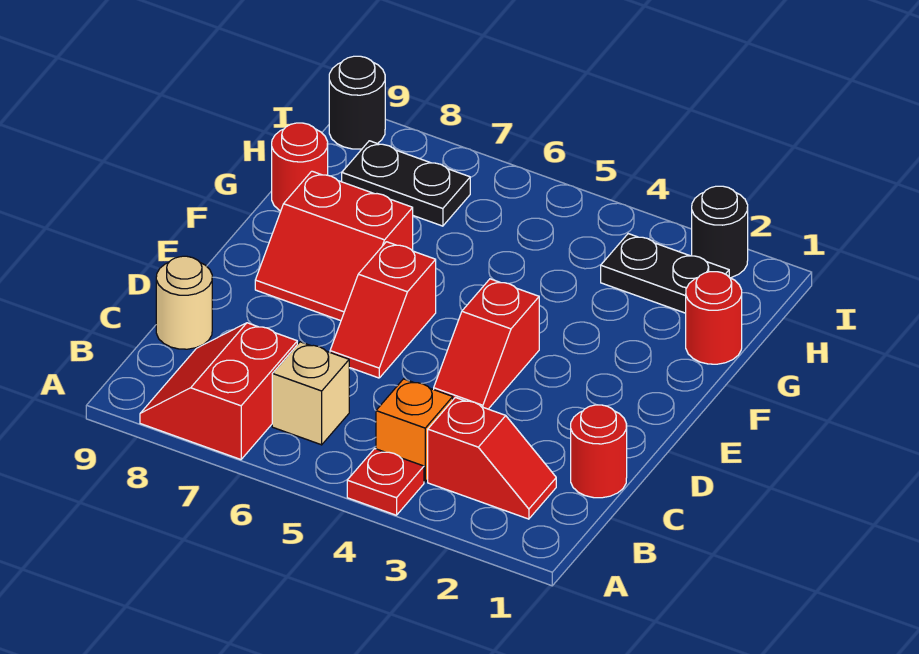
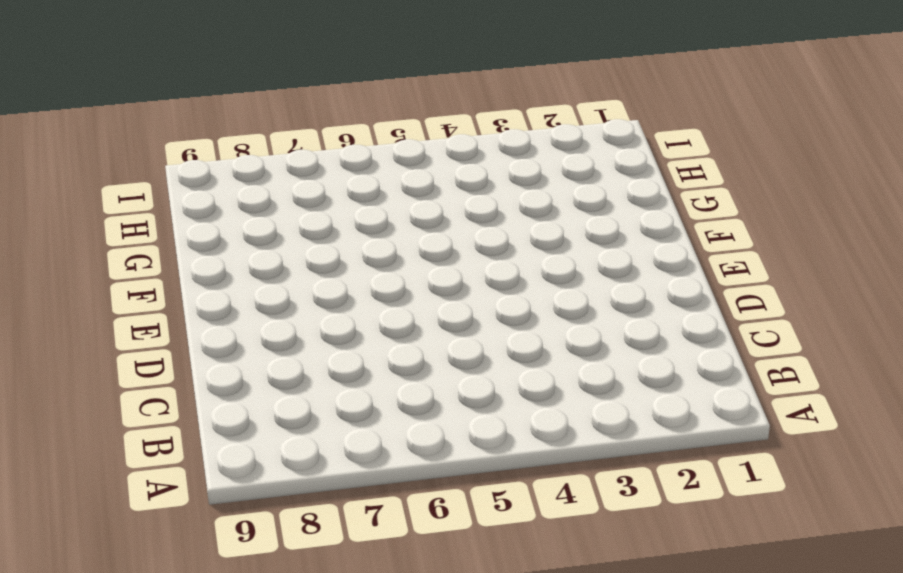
none -> red plate A4 level 1
none -> red slope A7:B8 level 1 top 7
none -> red slope B2:B3 level 1 top 3

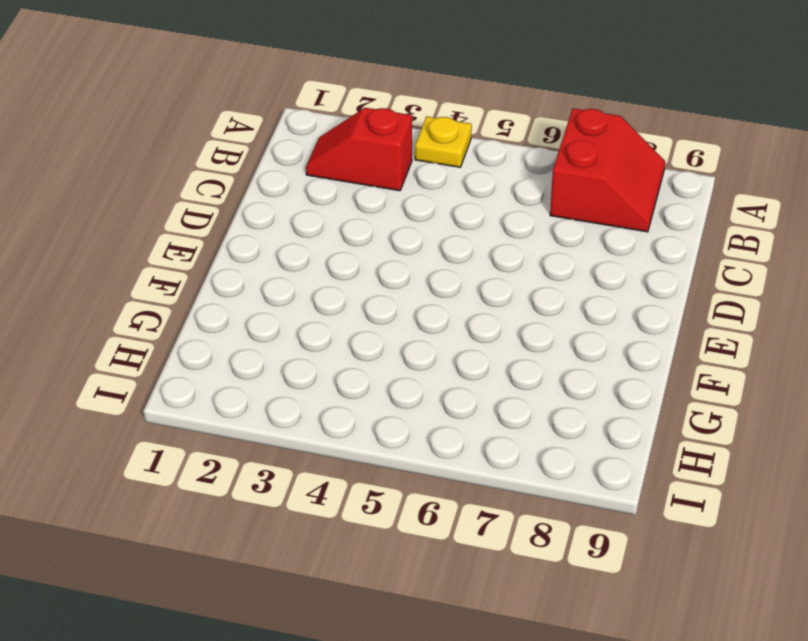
yellow plate A4 level 1 -> red plate A4 level 1
none -> orange brick B4 level 1
none -> tan brick B6 level 1
none -> red round brick C1 level 1

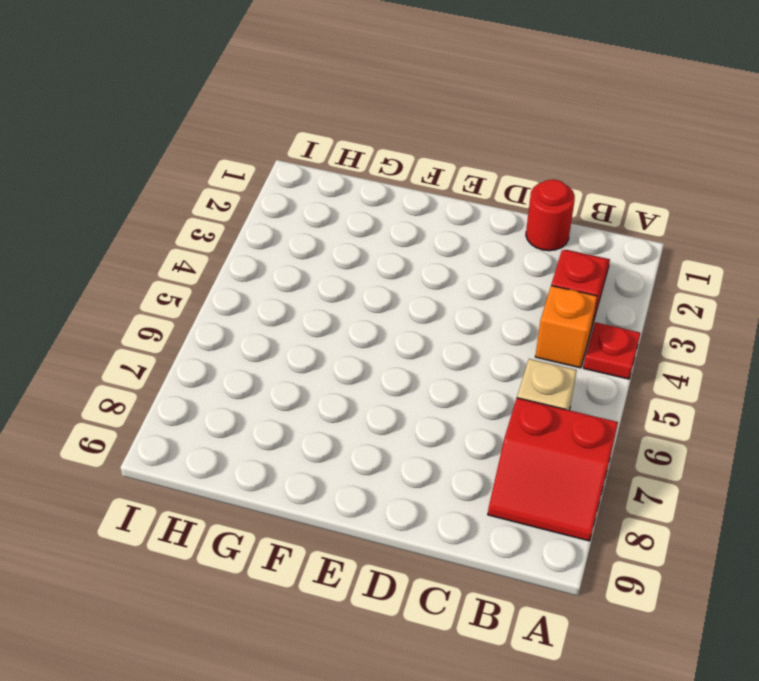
none -> tan round brick C9 level 1
none -> red slope D4:E4 level 1 top E
none -> red slope D6:E6 level 1 top E

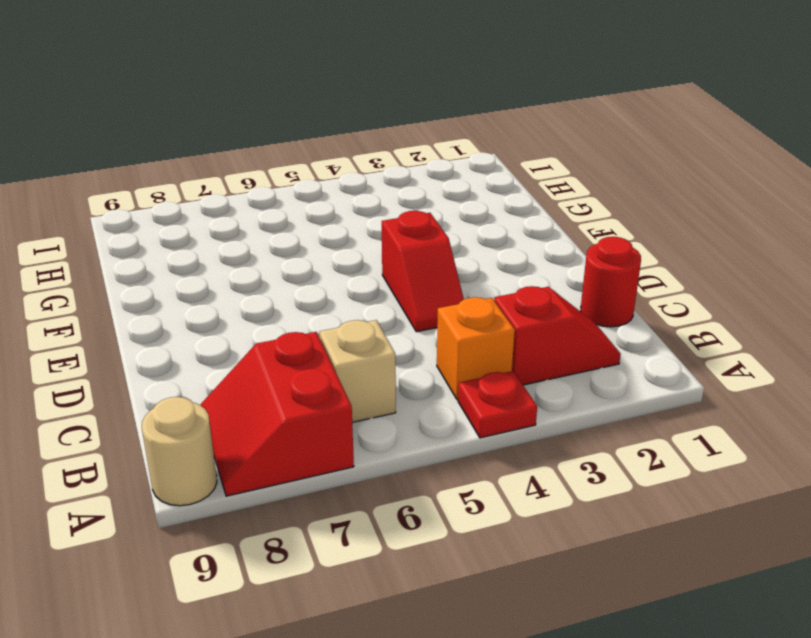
tan round brick A9 level 1 -> tan round brick C9 level 1
none -> red slope D6:E6 level 1 top E
none -> red slope E7:F8 level 1 top F
none -> red round brick G1 level 1

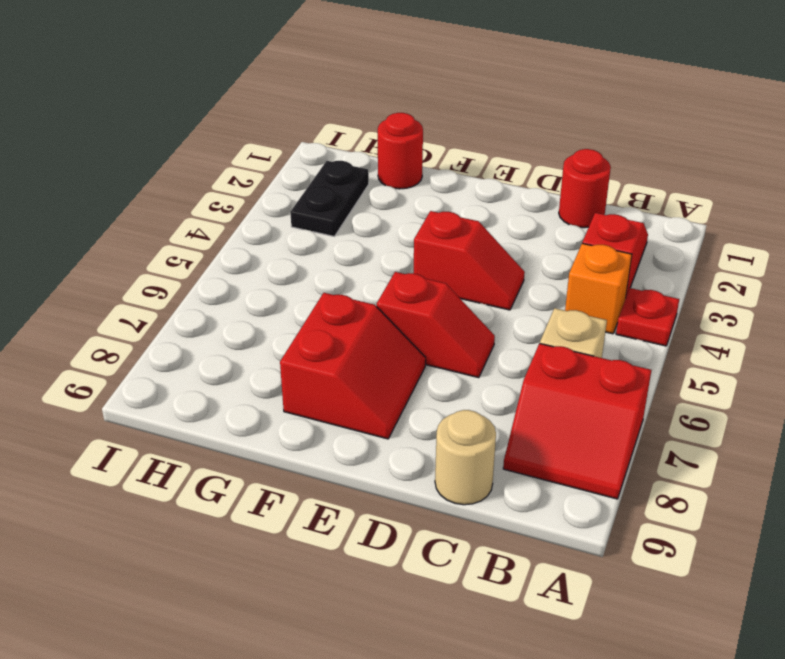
none -> red round brick G9 level 1
none -> black plate H7:H8 level 1
none -> black round brick I2 level 1

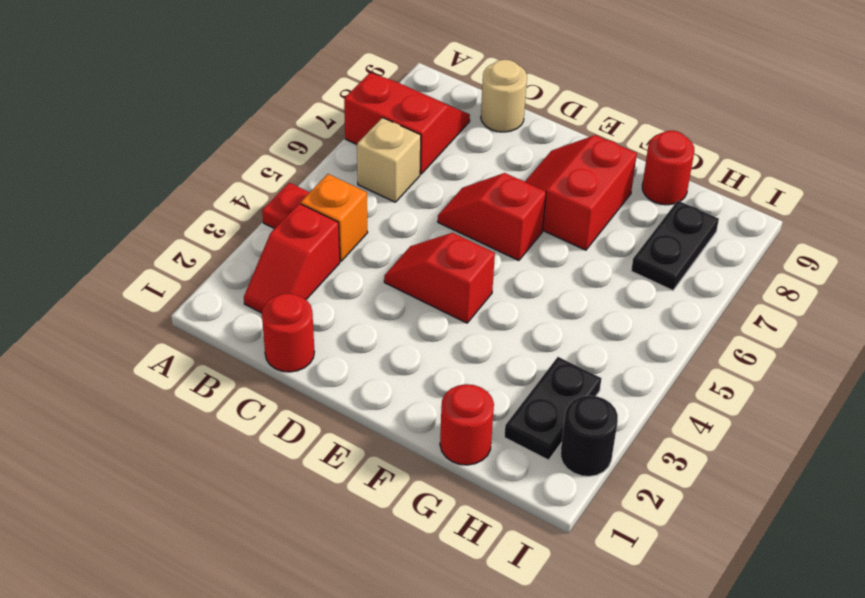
none -> black round brick I9 level 1

